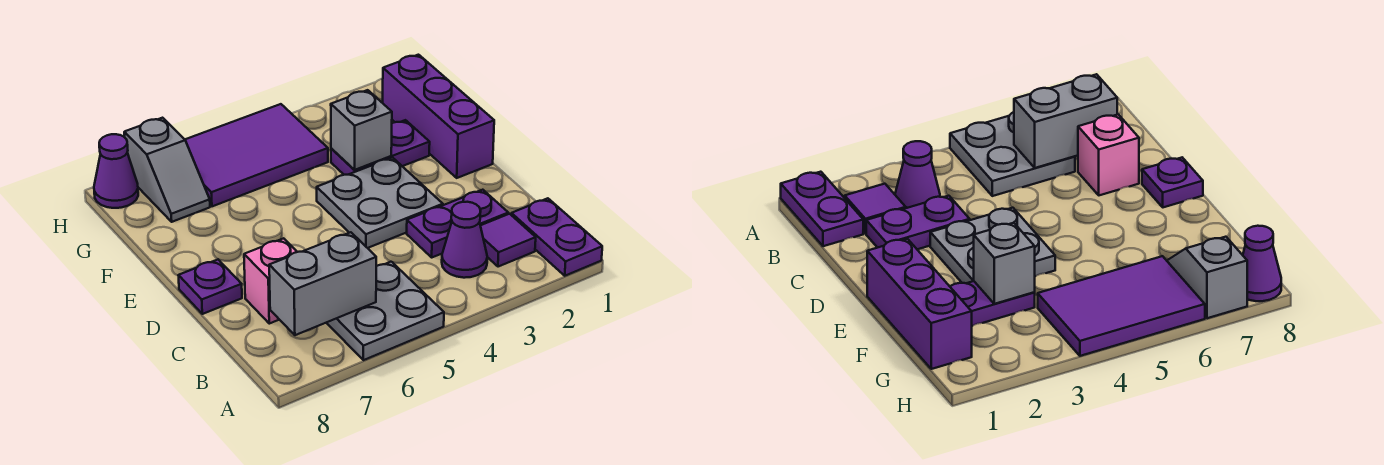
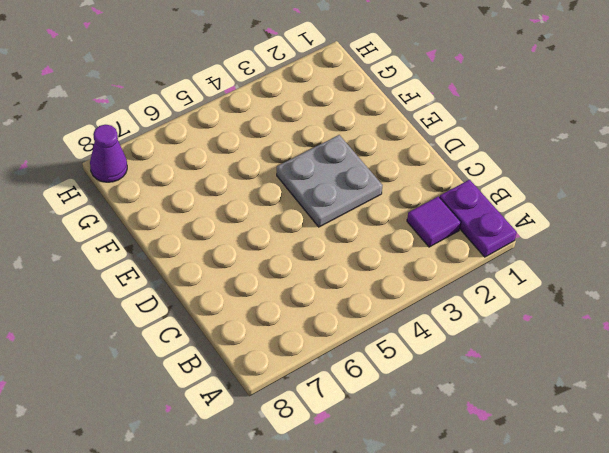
none -> grey plate A5:B6 level 1
none -> purple cone B3 level 1
none -> purple plate C2:C3 level 1

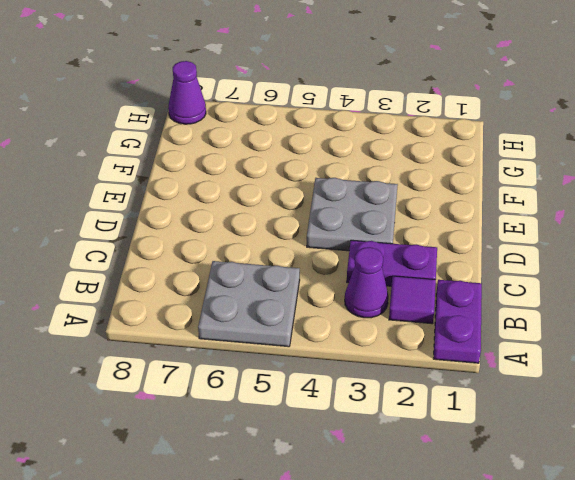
none -> pink brick C7 level 1
none -> purple plate D8 level 1
none -> purple brick E1:G1 level 1

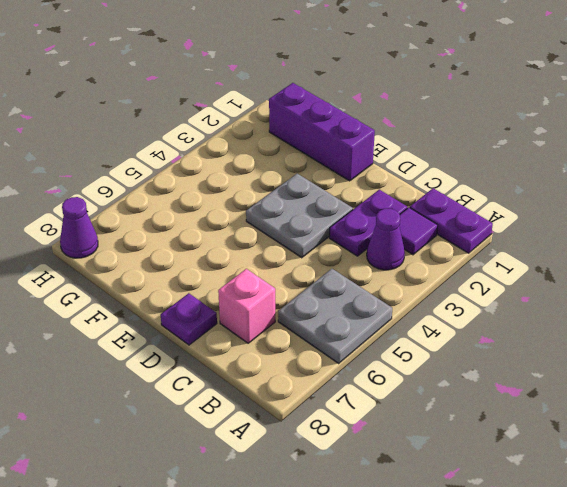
none -> purple plate F2:F3 level 1
none -> purple tile G4:H6 level 1
none -> grey slope G7:H7 level 1 top H

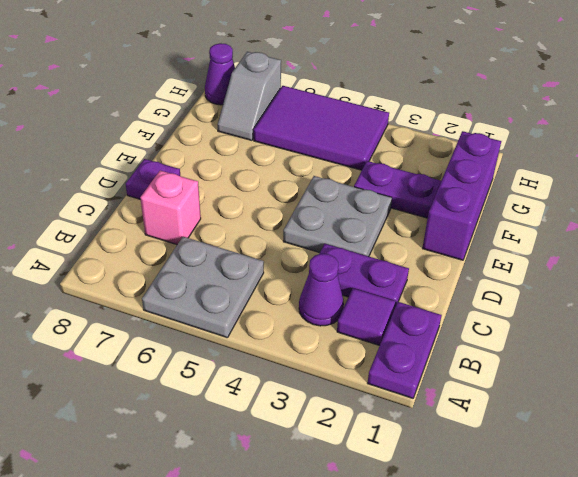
none -> grey brick B6:B7 level 2
none -> grey brick F3 level 2

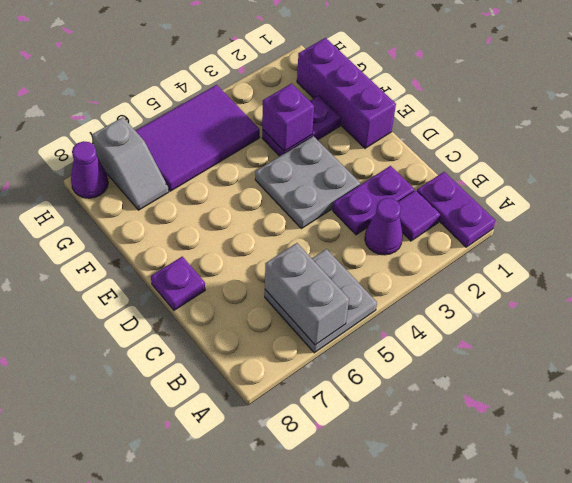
grey brick A6:B6 level 2 -> grey brick B6:B7 level 2
purple brick F3 level 2 -> grey brick F3 level 2
none -> pink brick C7 level 1

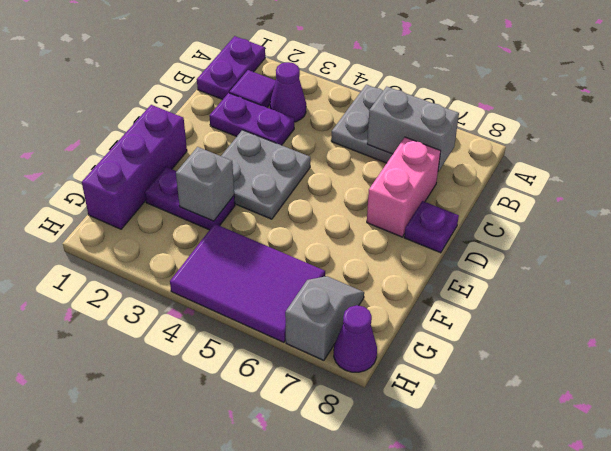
pink brick C7:D7 level 1 -> pink brick C7 level 1

